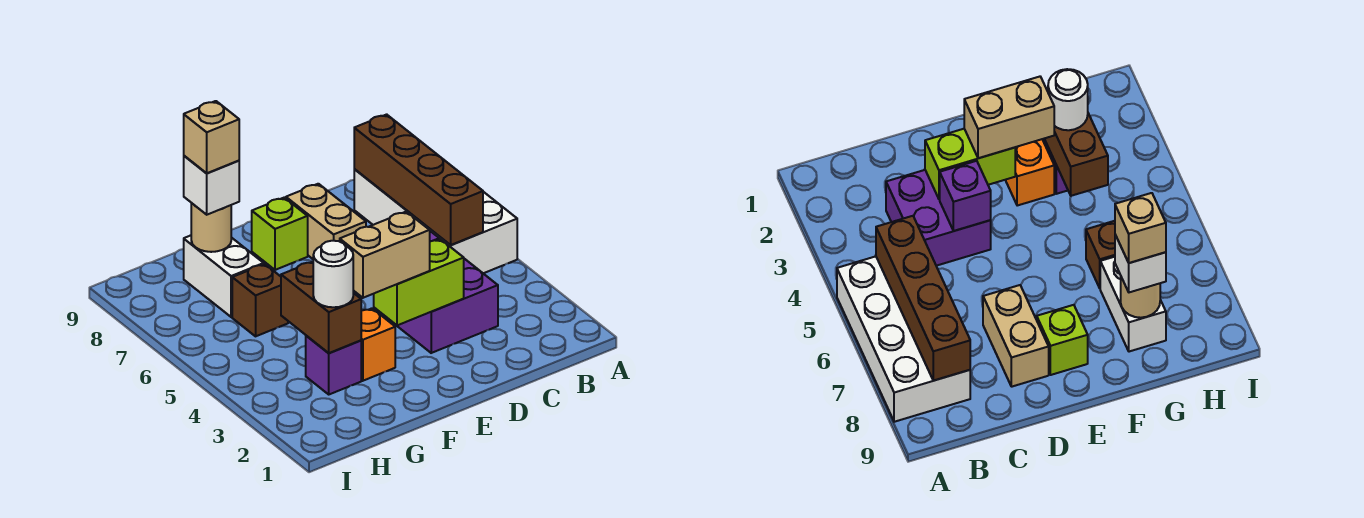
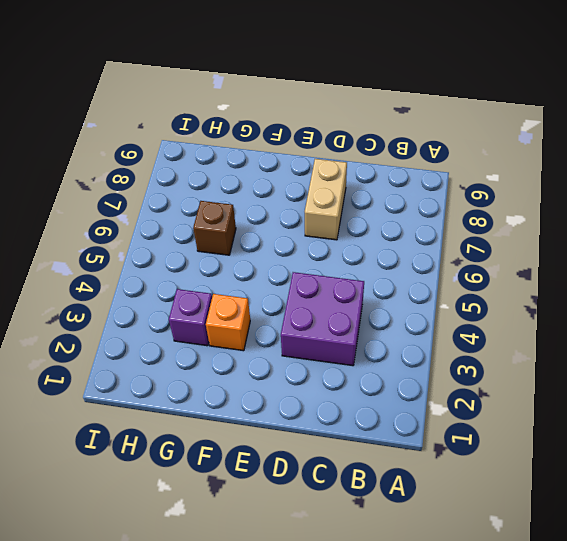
none -> white brick A5:B8 level 1
none -> lime brick E8 level 1
none -> white brick G7:G8 level 1

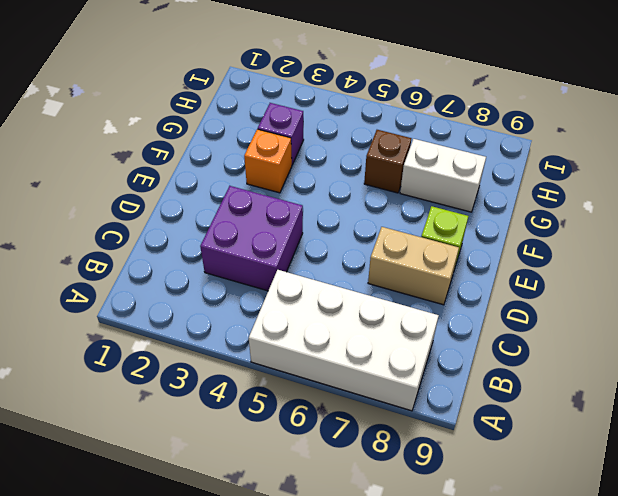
none -> brown brick B5:B8 level 2
none -> lime brick D3:E3 level 2
none -> purple brick D4 level 2

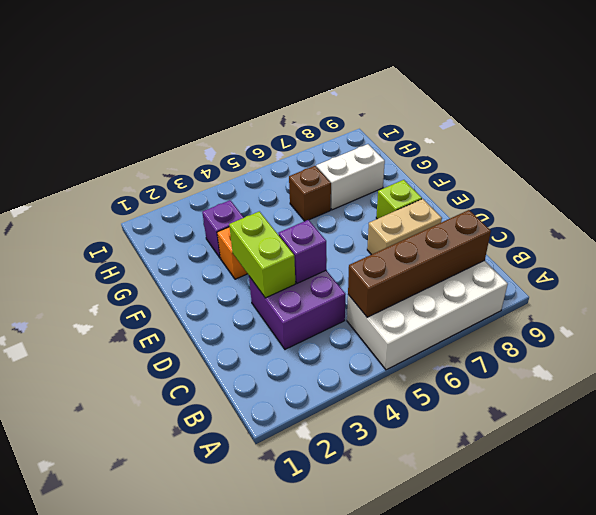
none -> brown brick G3:G4 level 2
none -> tan round brick G8 level 2
none -> tan brick E3:F3 level 3

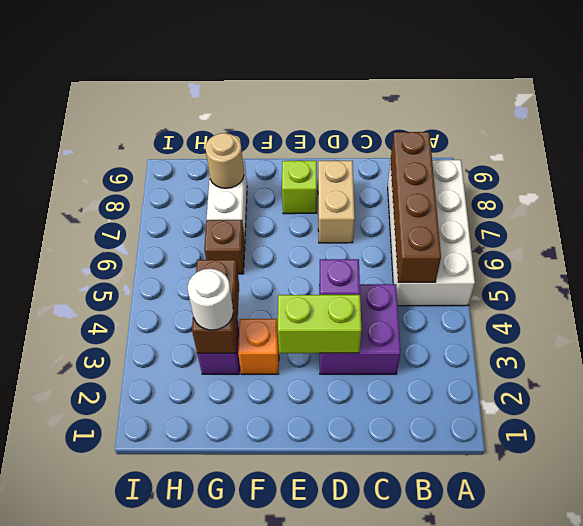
none -> tan brick E3:F3 level 3
none -> white brick G8 level 3
none -> tan brick G8 level 4

